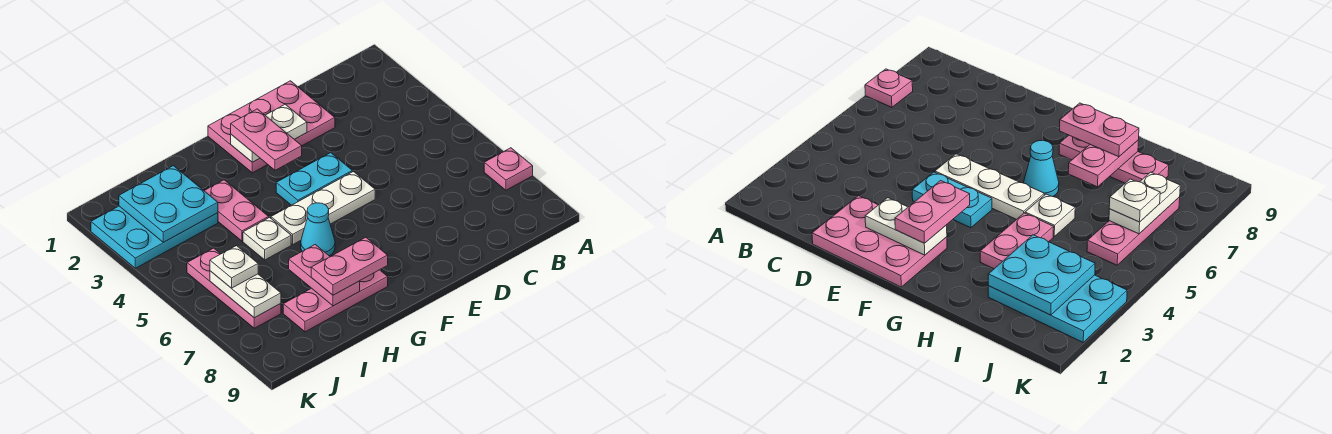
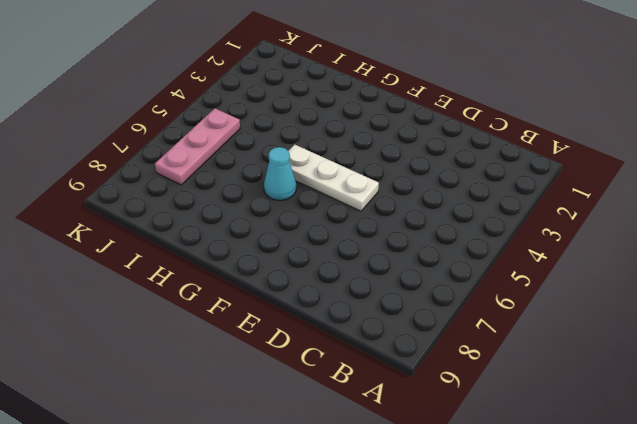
none -> pink plate A7 level 1
none -> pink plate D1:F2 level 1
none -> cyan plate E4:F4 level 1

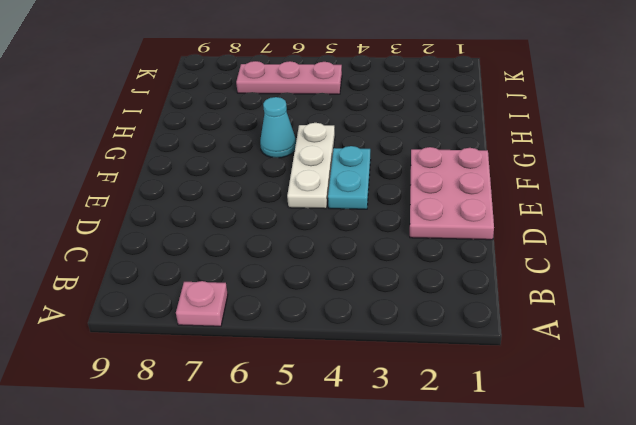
none -> pink plate G8:I8 level 1
none -> pink plate H3:H4 level 1
none -> white plate H5 level 1

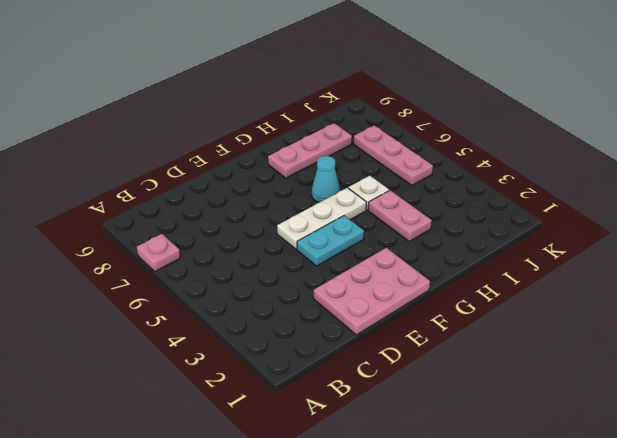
none -> cyan plate I2:K3 level 1
none -> white plate E2:F2 level 2
none -> pink plate H7:H8 level 2

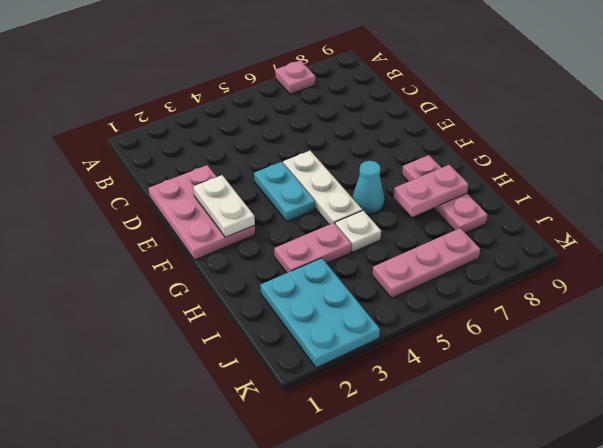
none -> cyan plate I2:J3 level 2
none -> white plate J6:J7 level 2
none -> pink plate F2:F3 level 3

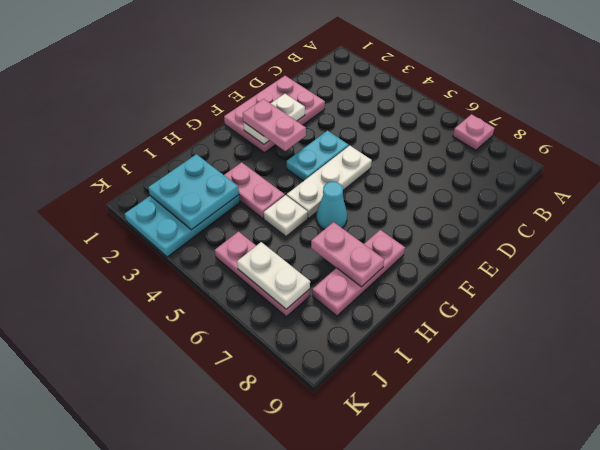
none -> pink plate G8:H8 level 3
none -> white plate J6 level 3

